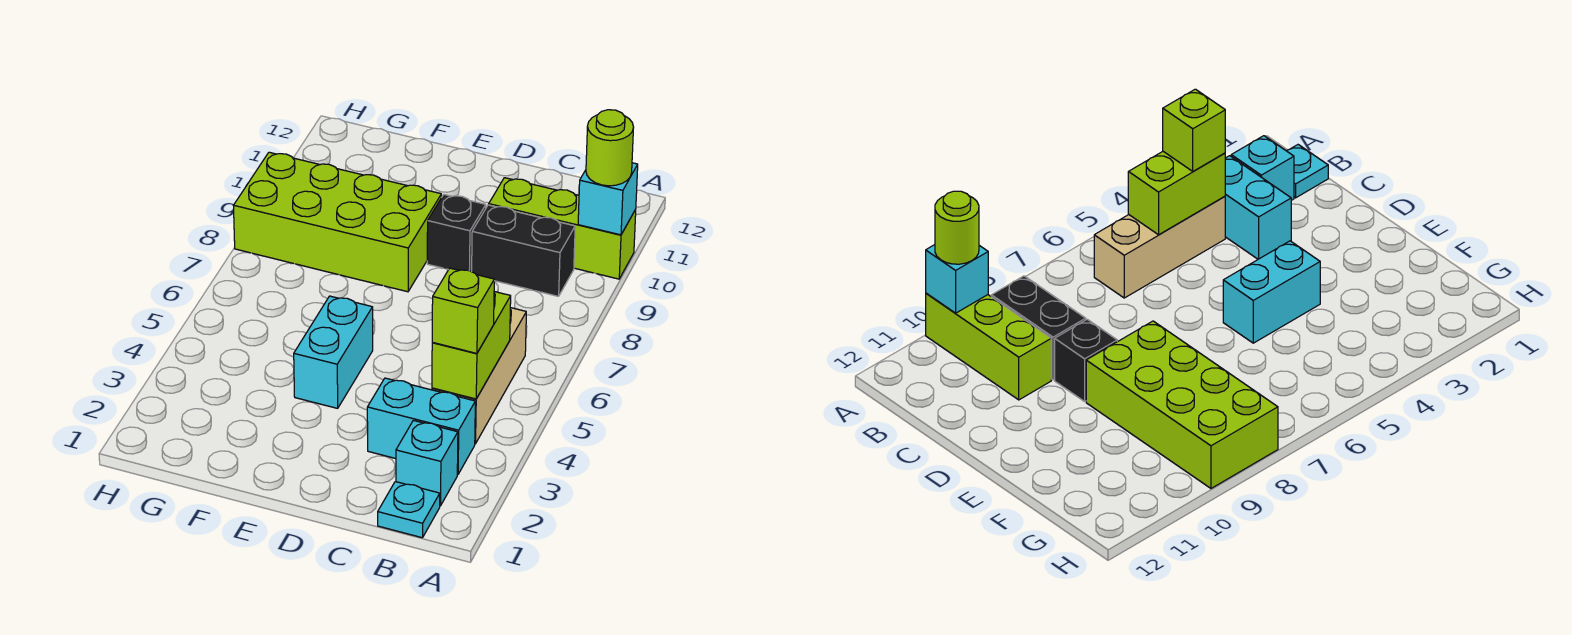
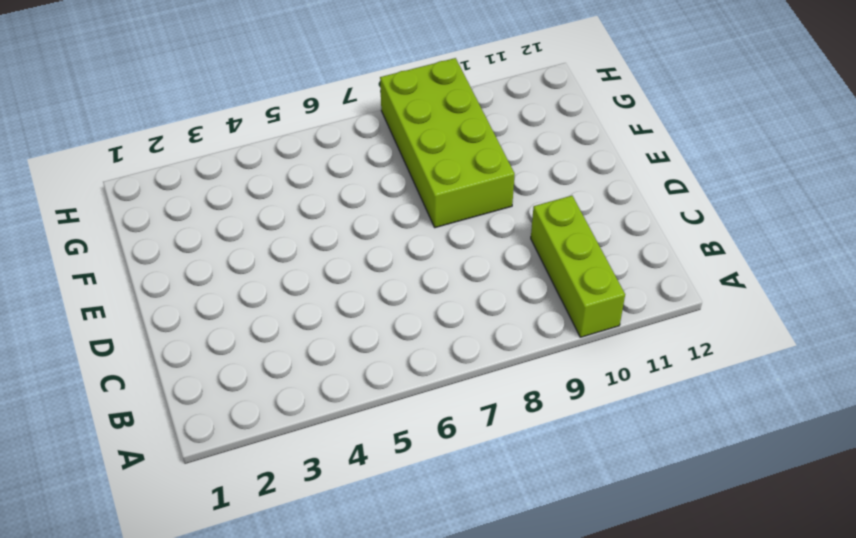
none -> cyan plate B1 level 1
none -> cyan brick B2 level 1
none -> cyan brick B3:C3 level 1

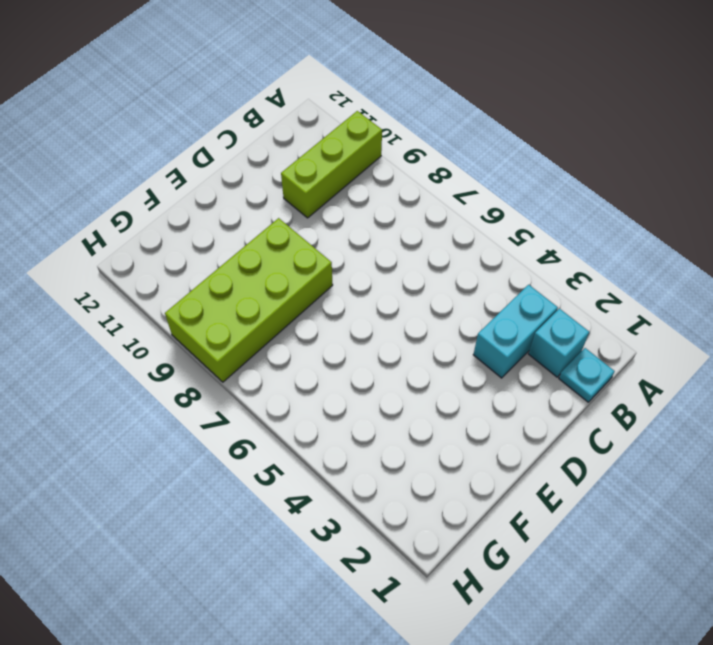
none -> tan brick B4:B6 level 1
none -> black brick B9:C9 level 1
none -> black brick D9 level 1

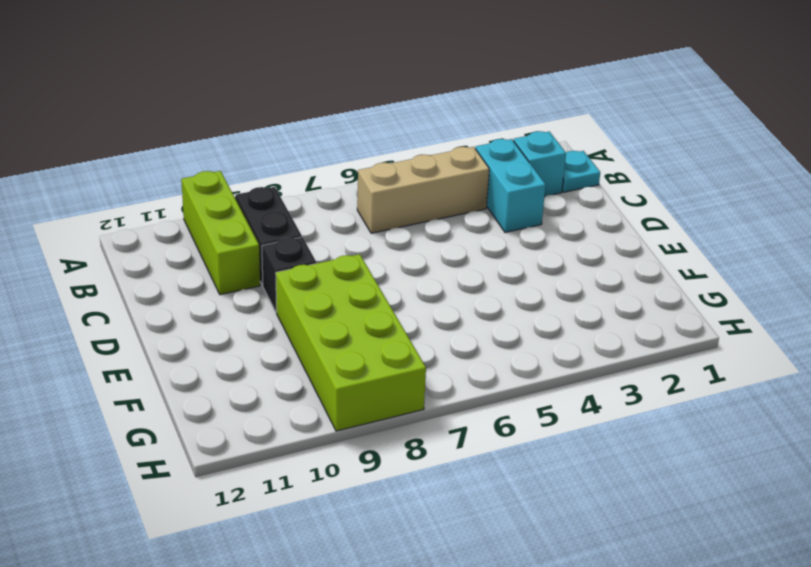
none -> cyan brick E4:E5 level 1
none -> cyan brick A10 level 2
none -> lime brick B4:B5 level 2

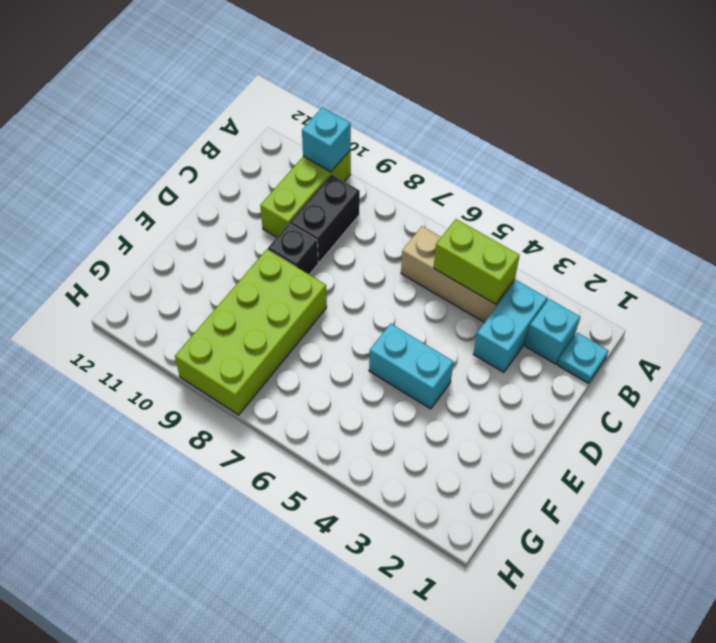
none -> lime round brick A10 level 3
none -> lime brick B4 level 3

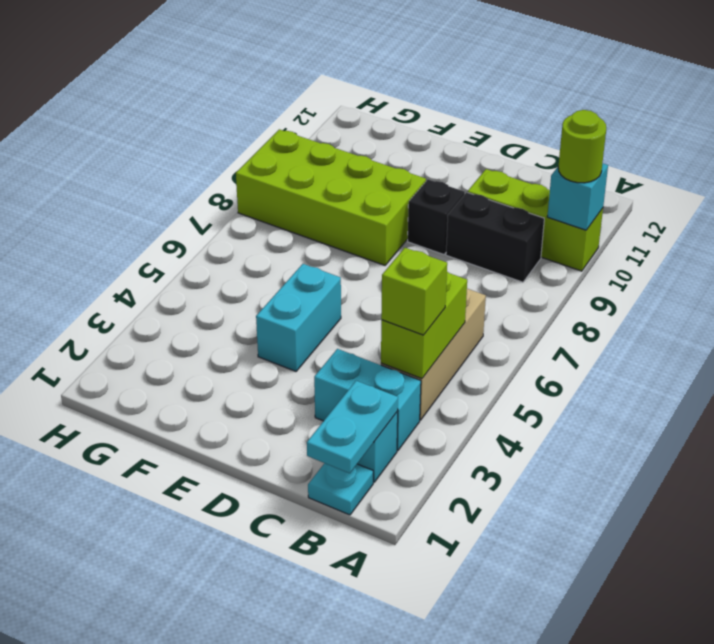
cyan plate B1:B2 level 2 -> none

